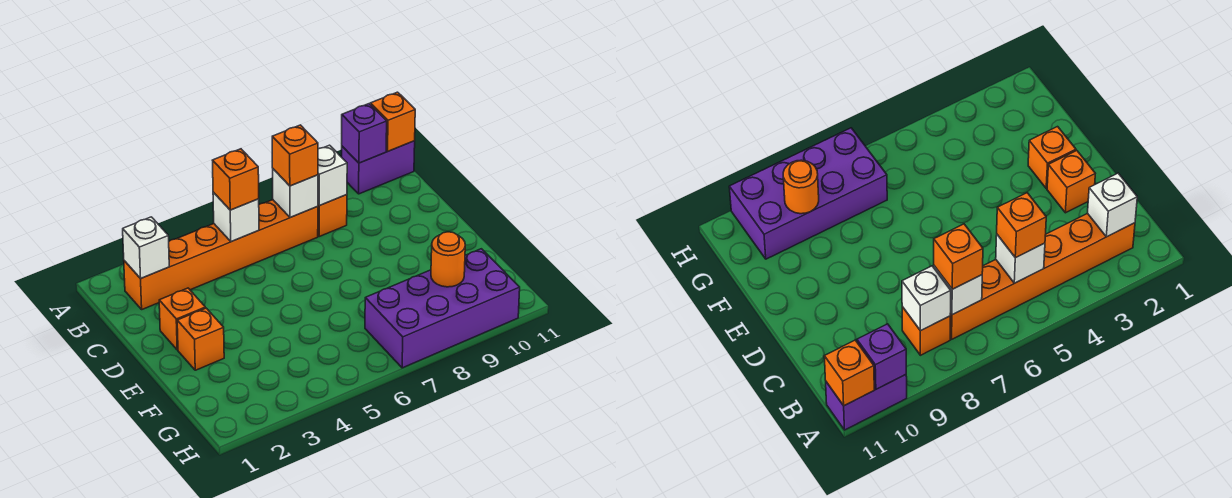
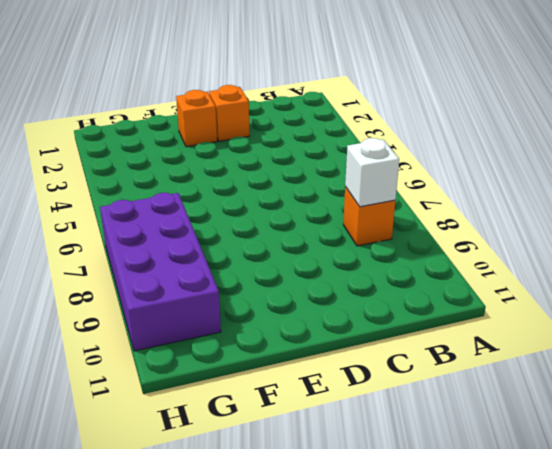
none -> purple brick A10:A11 level 1
none -> orange brick B2:B7 level 1
none -> purple brick A10 level 2

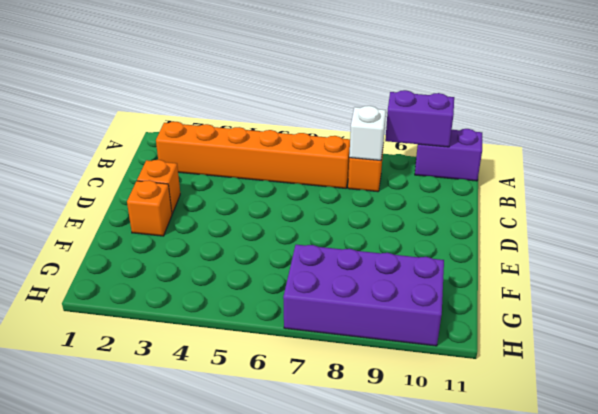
purple brick A9:A10 level 2 -> purple brick A10 level 2
none -> orange brick A11 level 2
none -> white brick B2 level 2
none -> white brick B5 level 2

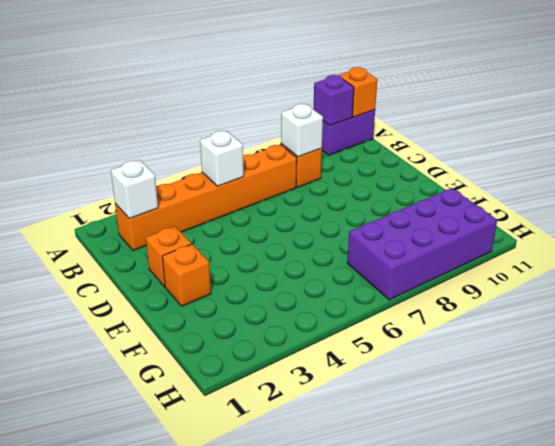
none -> white brick B7 level 2
none -> orange round brick G9 level 2
none -> orange brick B5 level 3

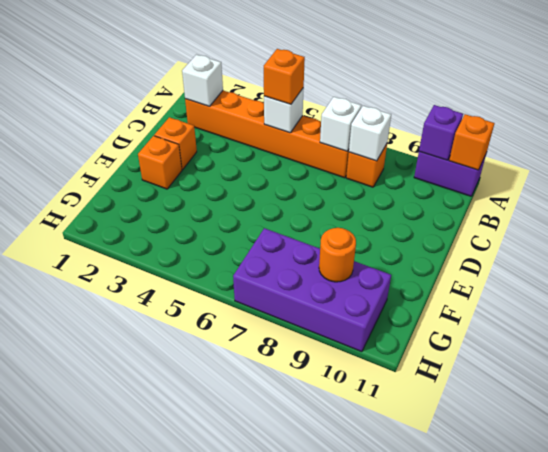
none -> orange brick B7 level 3

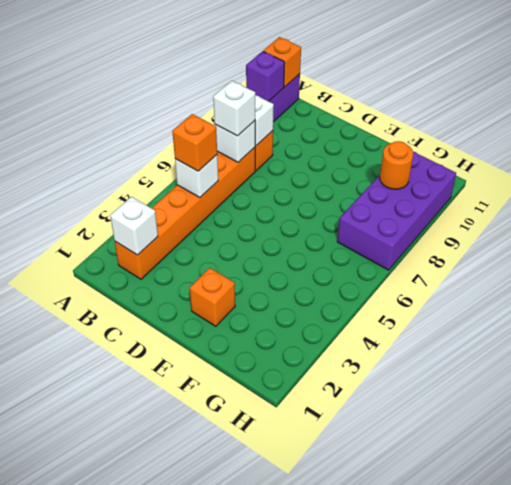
white brick B7 level 3 -> orange brick B7 level 3
none -> orange brick D2 level 1

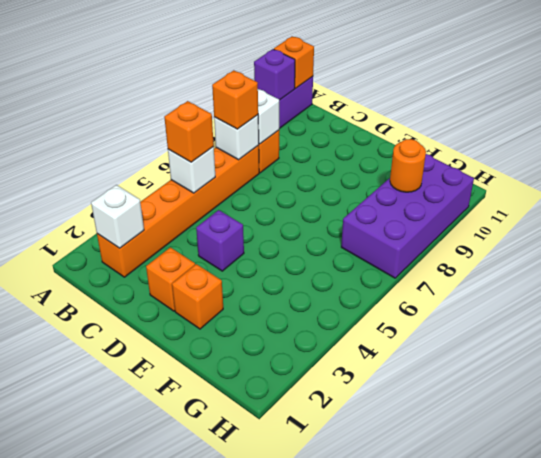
purple brick D4 level 1 -> none

